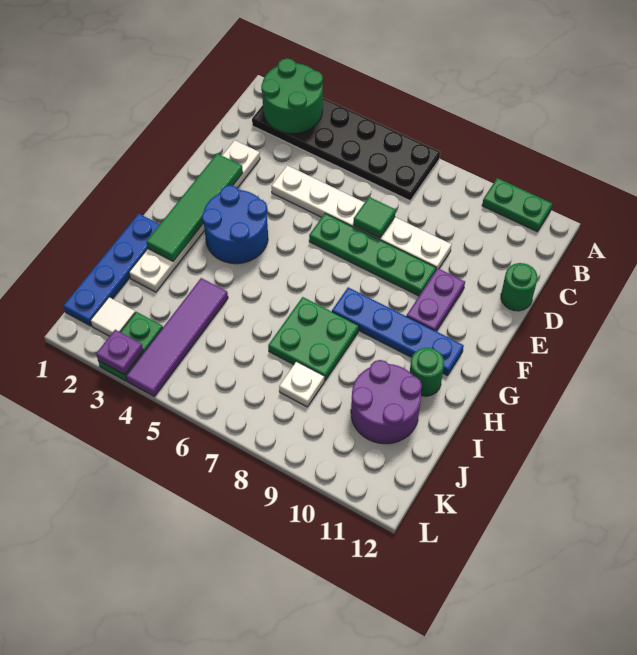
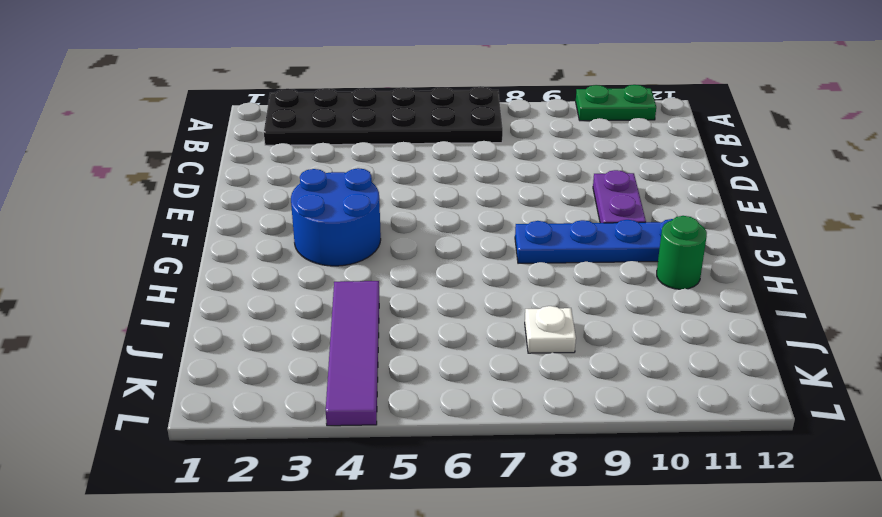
none -> white plate D2:I2 level 1
none -> white plate D4:D9 level 1
none -> green round brick D12 level 1

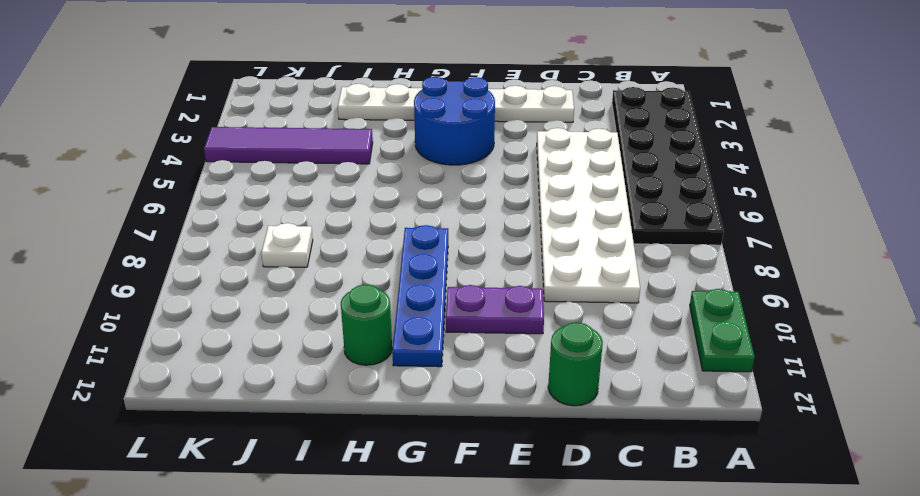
white plate C4:D9 level 1 -> white plate D4:D9 level 1
none -> green plate E6:E9 level 1
none -> blue plate H1:K1 level 1
none -> green plate H7:I8 level 1

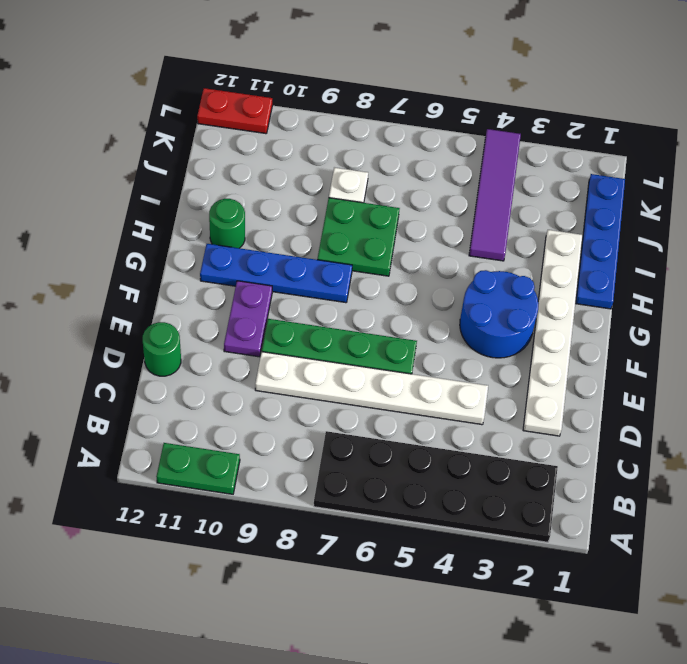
red plate L11:L12 level 1 -> none
none -> purple round brick I10:J11 level 1
none -> white tile K2 level 1
none -> green plate K3:L3 level 1

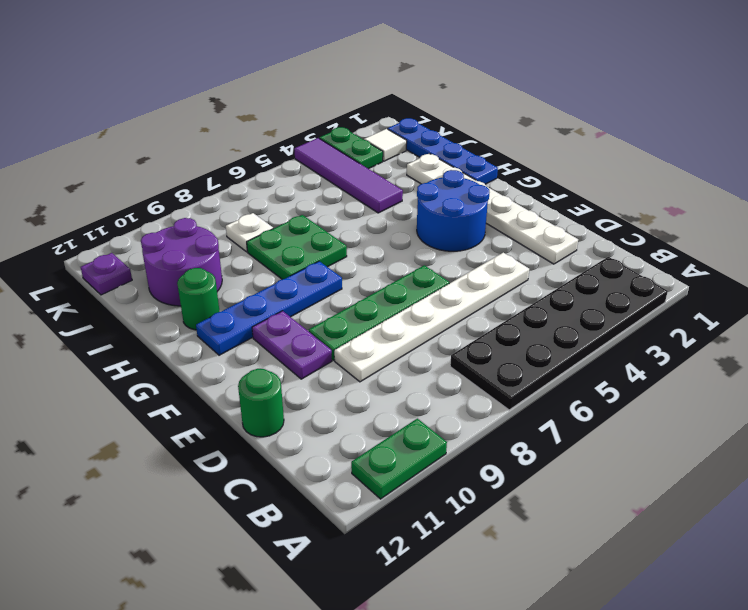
purple plate K12 level 1 -> purple plate L3 level 2
none -> green round brick A2:B3 level 2
none -> green tile D7 level 2
none -> green tile E2:H2 level 2

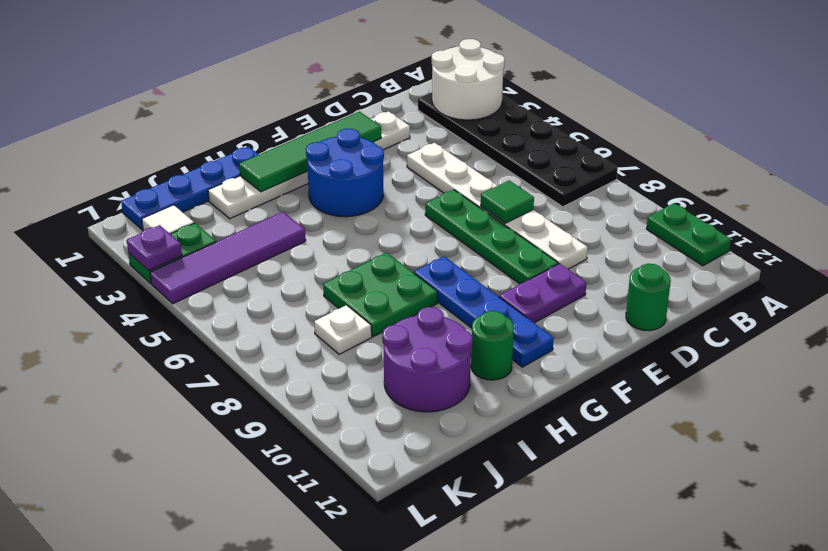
white round brick A2:B3 level 2 -> green round brick A2:B3 level 2

